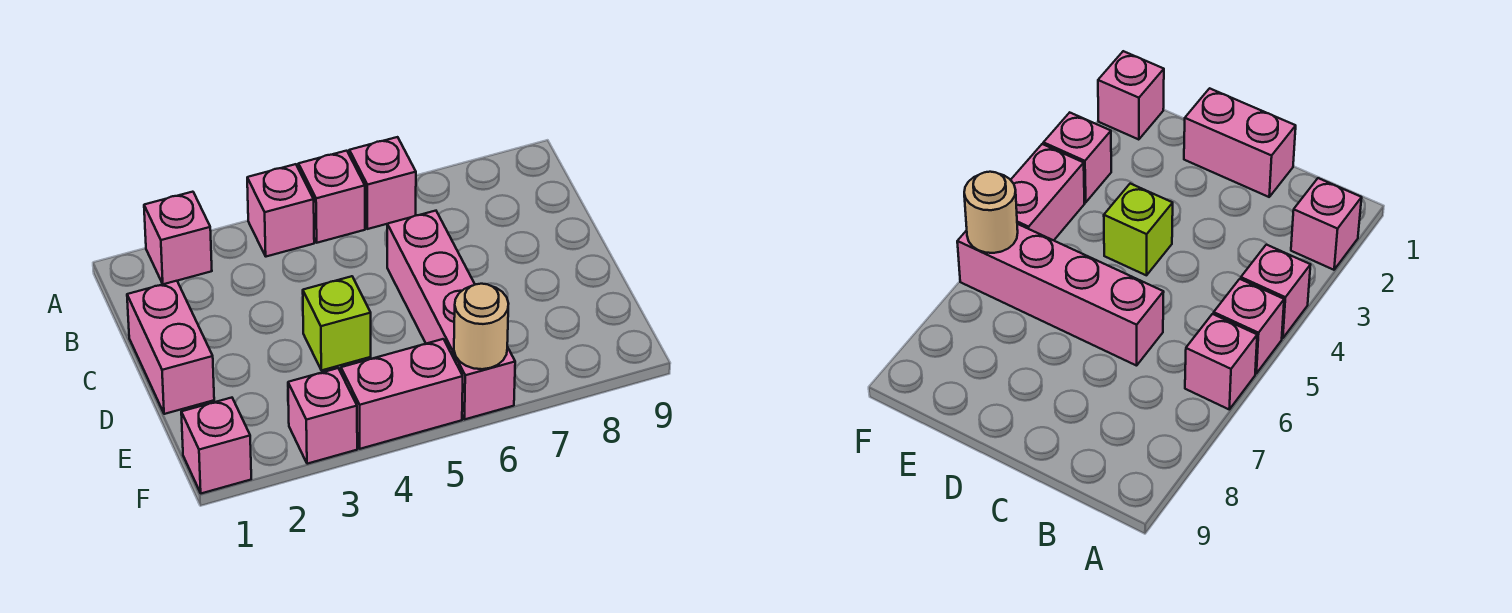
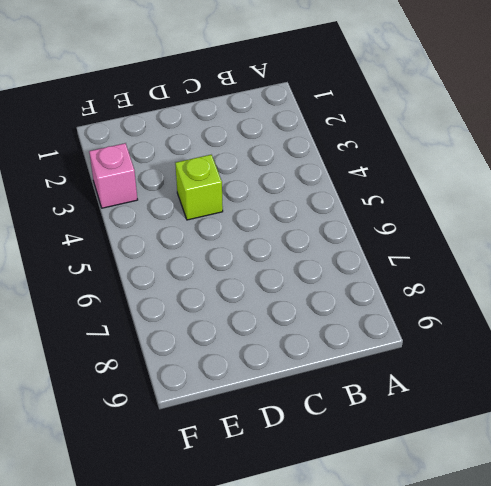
none -> pink brick A2 level 1
none -> pink brick A4 level 1

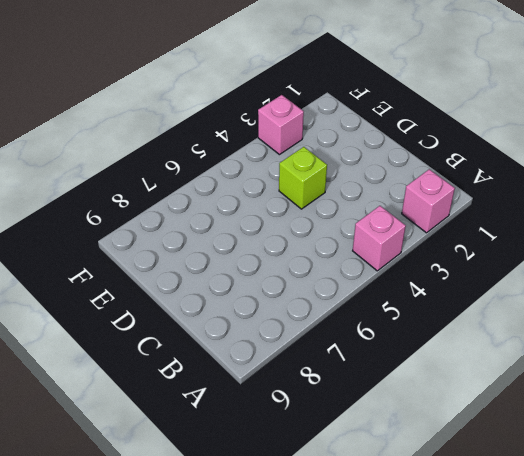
none -> pink brick A5 level 1
none -> pink brick A6 level 1

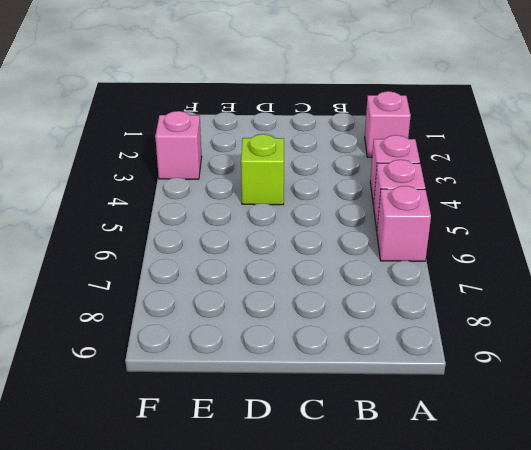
none -> pink brick C1:D1 level 1
none -> pink brick C6:F6 level 1

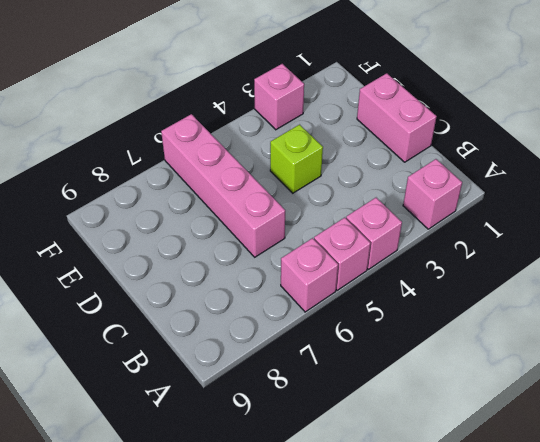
none -> pink brick F1 level 1
none -> pink brick F4:F5 level 1

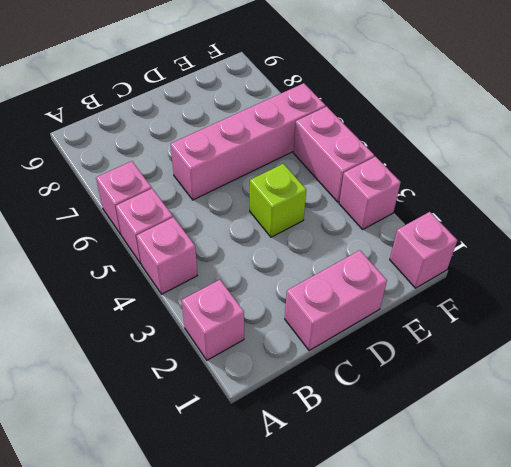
none -> tan round brick F6 level 2

